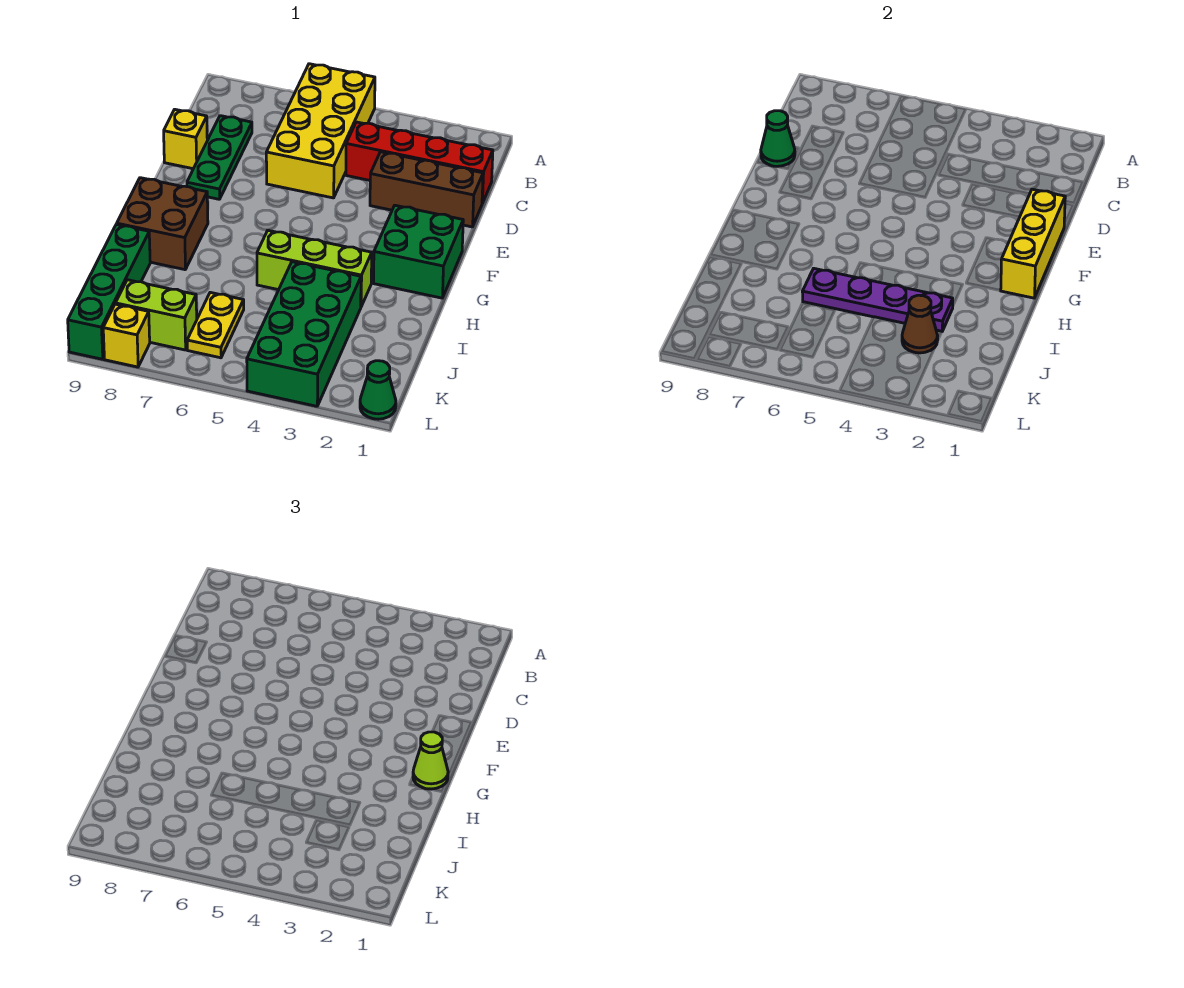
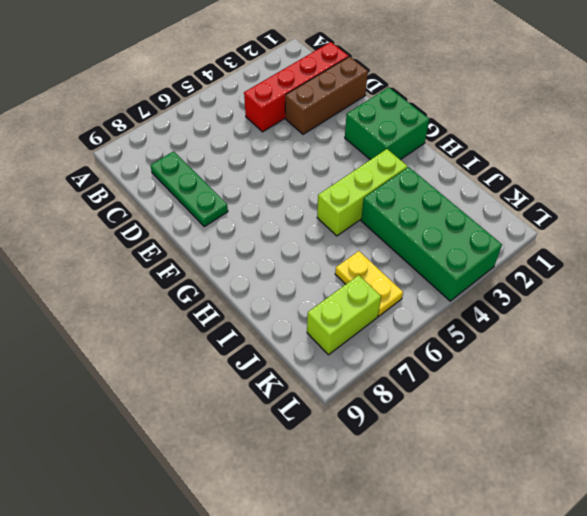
none -> yellow brick A5:D6 level 1
none -> yellow brick D9 level 1
none -> brown brick G8:H9 level 1

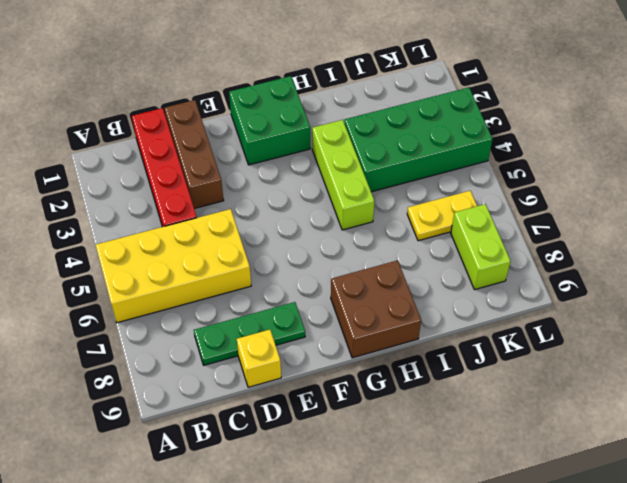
none -> green brick I9:L9 level 1
none -> green cone L1 level 1
none -> yellow brick L8 level 1

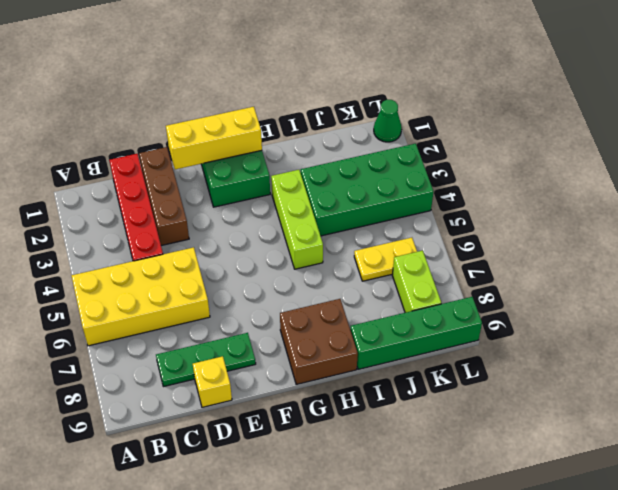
none -> yellow brick L8 level 1
none -> green cone D9 level 2
none -> purple plate I3:I6 level 2

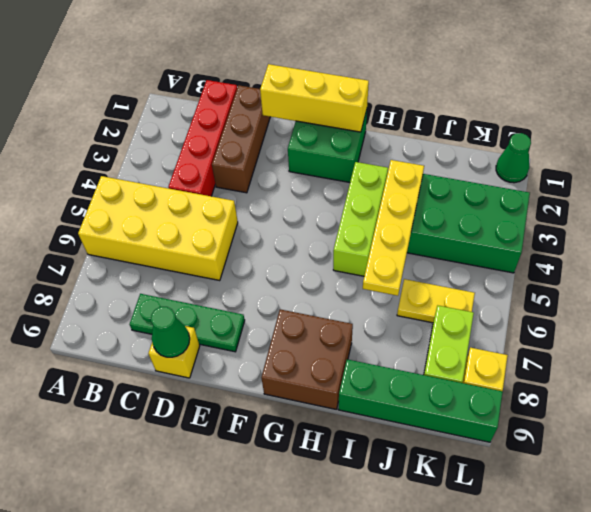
yellow plate I3:I6 level 2 -> purple plate I3:I6 level 2
none -> brown cone J3 level 2
none -> lime cone G1 level 3

